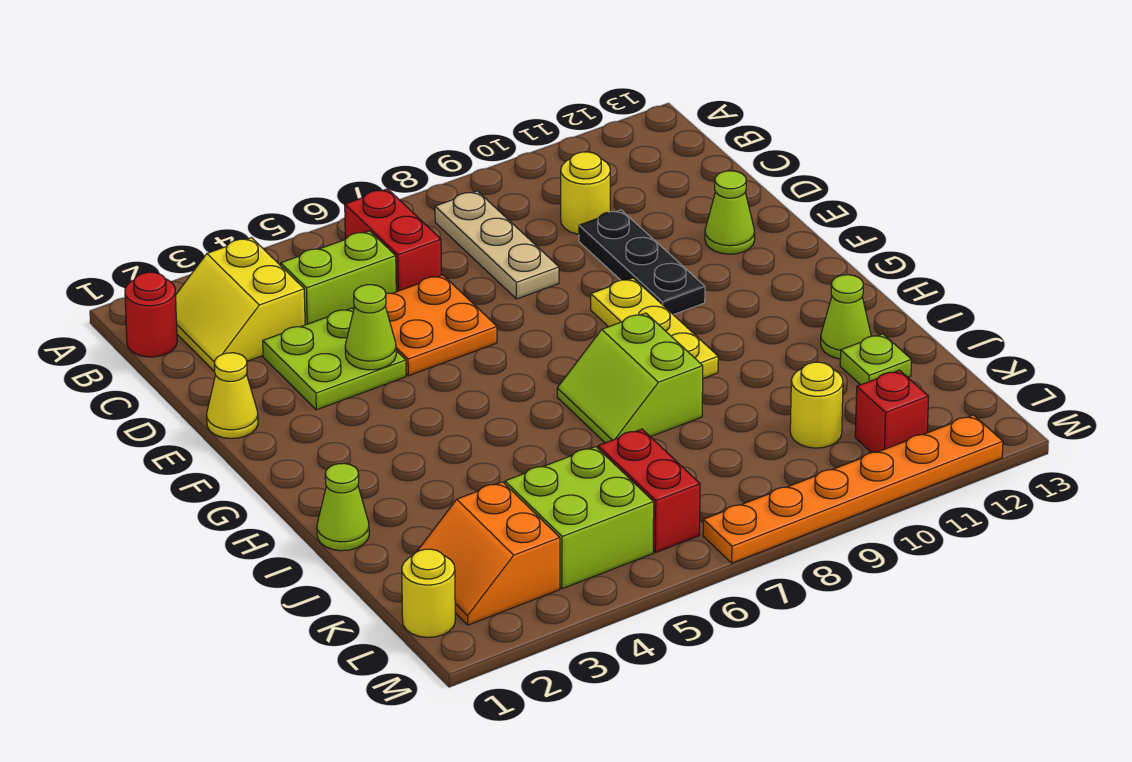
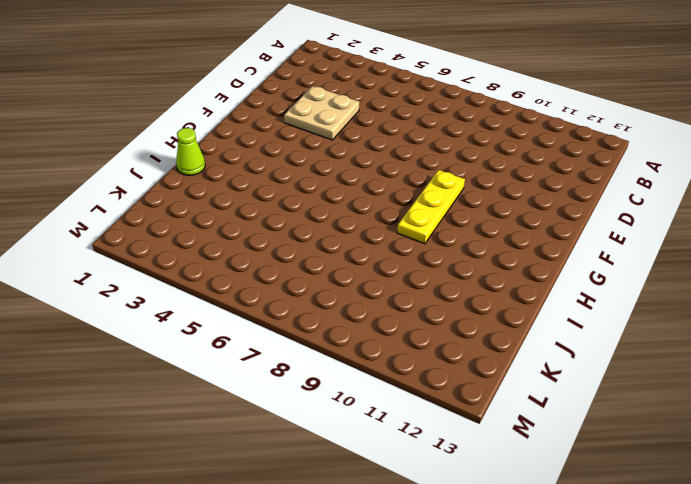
tan plate D3:E4 level 1 -> lime plate D3:E4 level 1
none -> red round brick B1 level 1
none -> yellow slope B2:C3 level 1 top 3
none -> red brick B6:C6 level 1

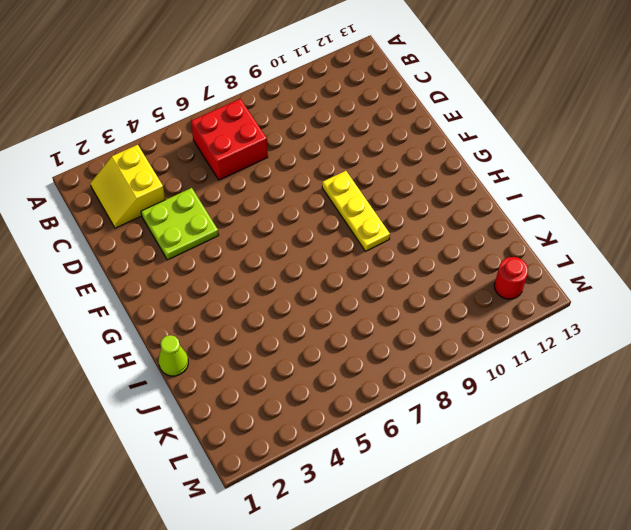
red brick B6:C7 level 1 -> red brick B6:C6 level 1
red round brick L12 level 1 -> red round brick B1 level 1
none -> tan plate B8:D8 level 1
none -> lime brick C4:C5 level 1
none -> yellow round brick C10 level 1

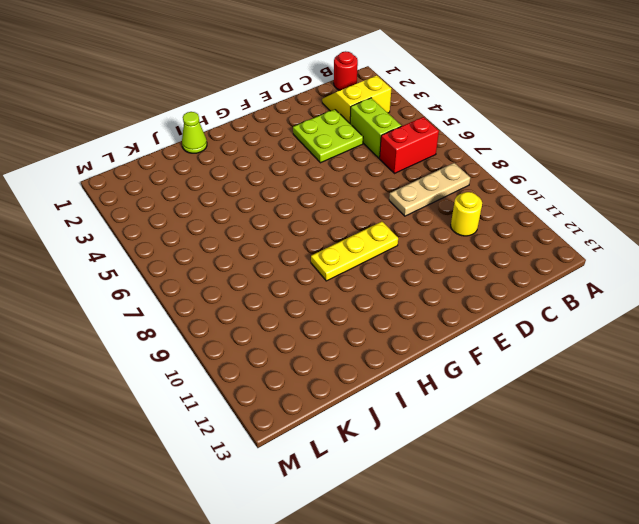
none -> orange plate D5:E6 level 1
none -> black plate D10:F10 level 1
none -> yellow cone E1 level 1

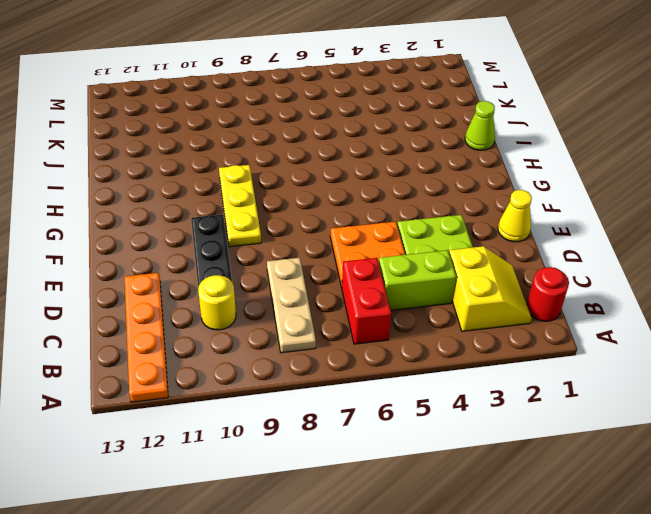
orange plate A12:D12 level 1 -> none
none -> lime cone E12 level 1
none -> lime slope H7:I8 level 1 top 8
none -> lime cone I12 level 1

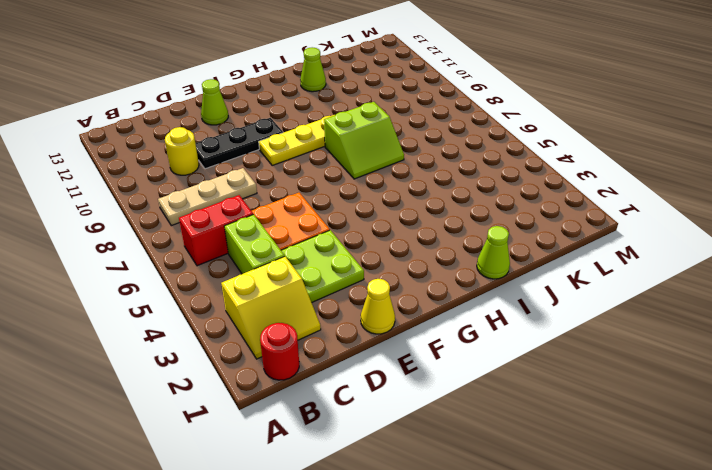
none -> lime plate J12 level 1
none -> orange slope K2:L3 level 1 top 3
none -> lime brick K4:L5 level 1

